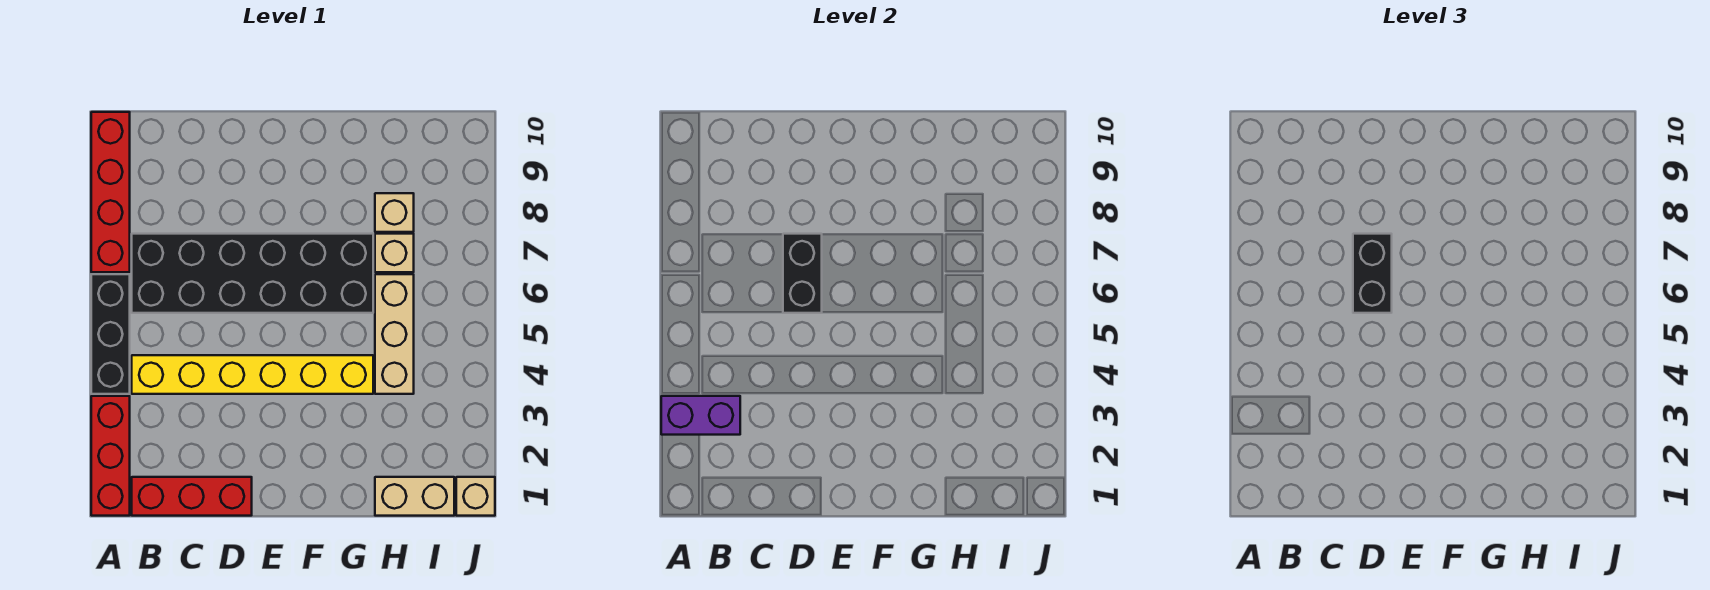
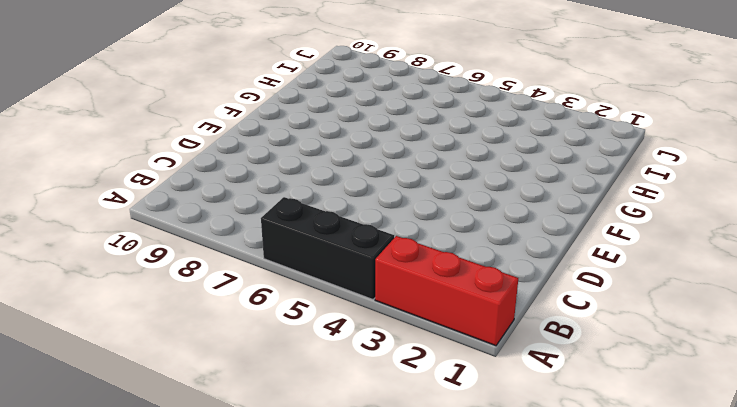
none -> red brick A7:A10 level 1
none -> red brick B1:D1 level 1
none -> yellow brick B4:G4 level 1

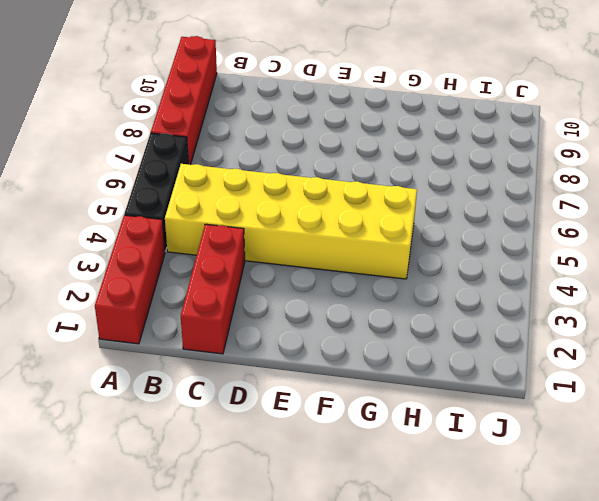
yellow brick B4:G5 level 1 -> yellow brick B4:G4 level 1
red brick C1:C3 level 1 -> red brick B1:D1 level 1
none -> black brick B6:G7 level 1
none -> tan brick H1:I1 level 1
none -> tan brick H4:H6 level 1

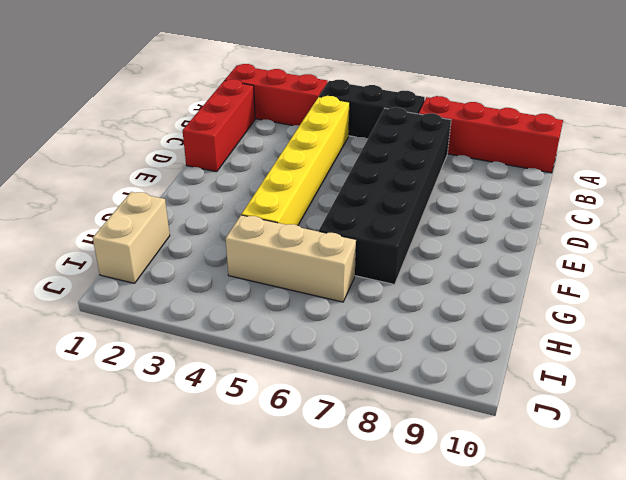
none -> tan brick H7 level 1
none -> tan brick H8 level 1
none -> tan brick J1 level 1

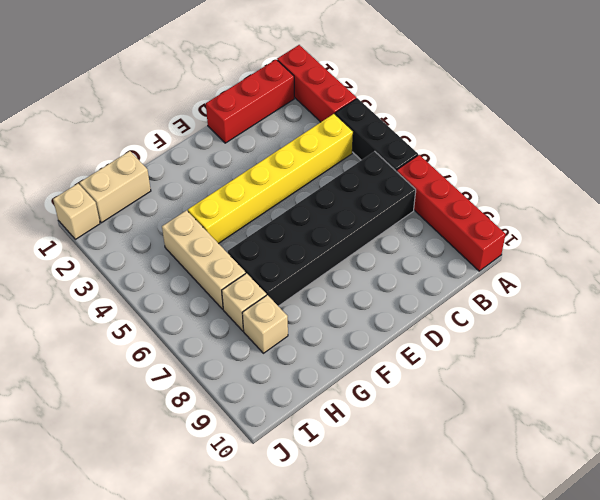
none -> purple brick A3:B3 level 2
none -> black brick D6:D7 level 2
none -> black brick D6:D7 level 3

